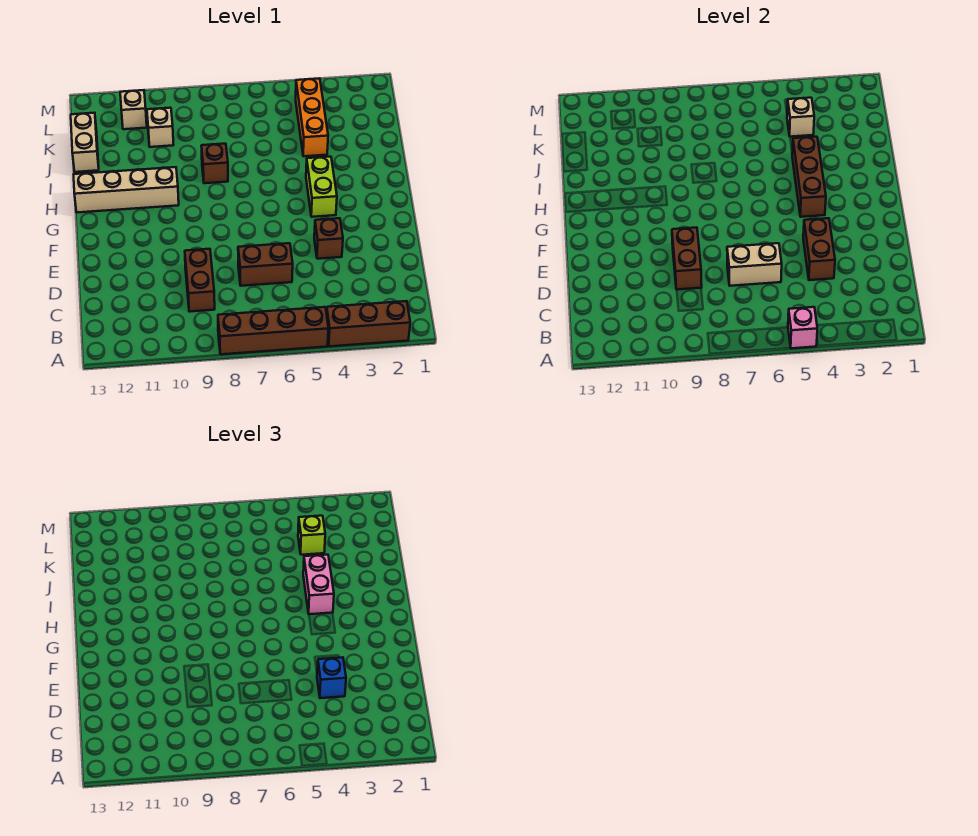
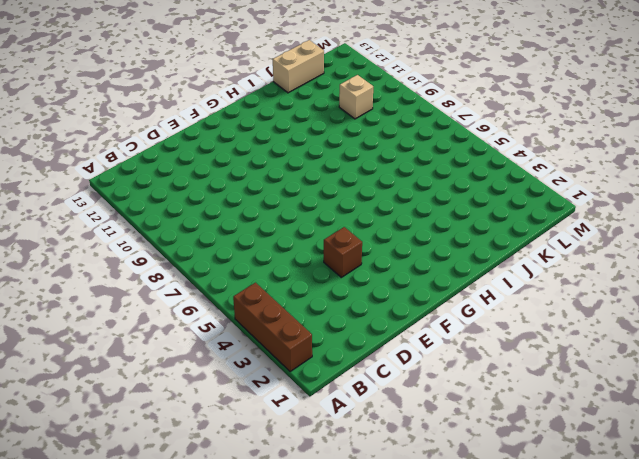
none -> brown brick A5:A8 level 1
none -> brown brick C9:D9 level 1
none -> brown brick D6:D7 level 1

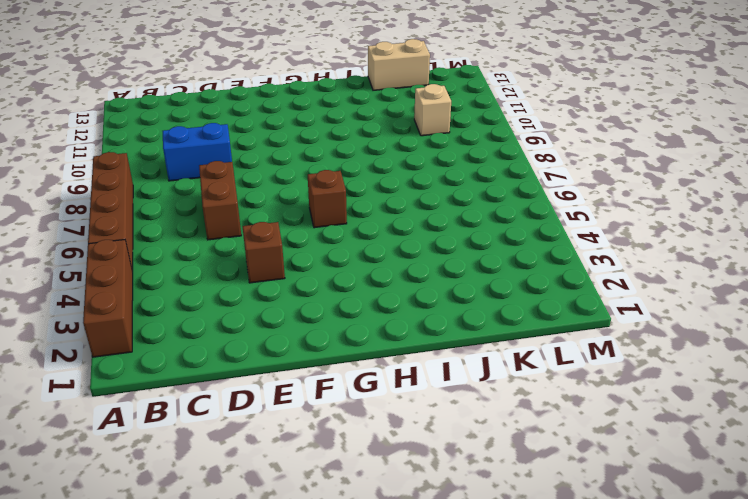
blue brick C9:D9 level 1 -> brown brick C9:D9 level 1
brown brick G6 level 1 -> brown brick I8 level 1
none -> lime brick G4:H4 level 1
none -> tan brick H10:H13 level 1
none -> orange brick J4:L4 level 1

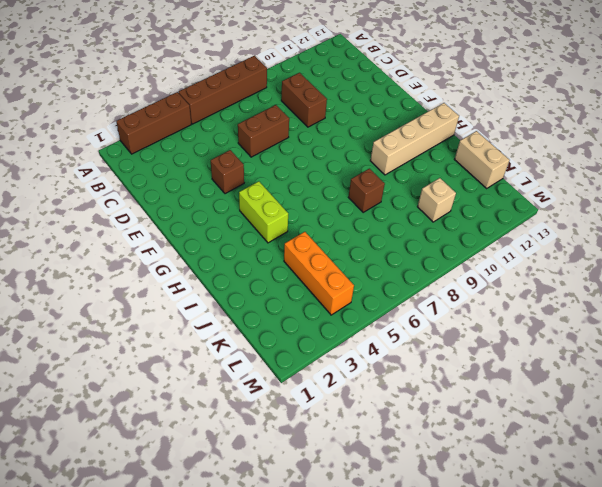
none -> tan brick L11 level 1
none -> pink brick A5 level 2
none -> brown brick D4:E4 level 2

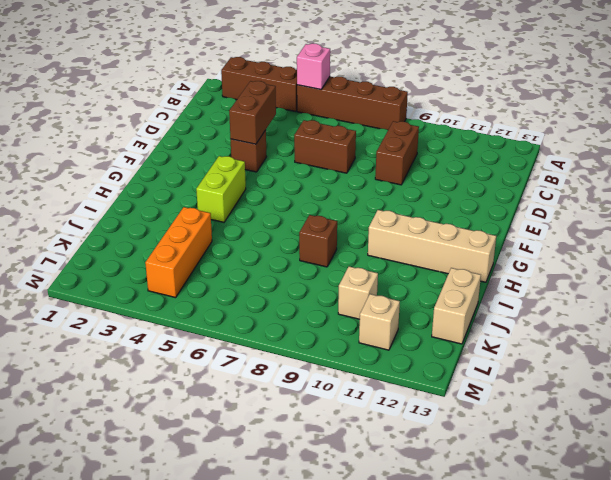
none -> tan brick D6:D7 level 2
none -> brown brick D9:E9 level 2
none -> brown brick G4:I4 level 2

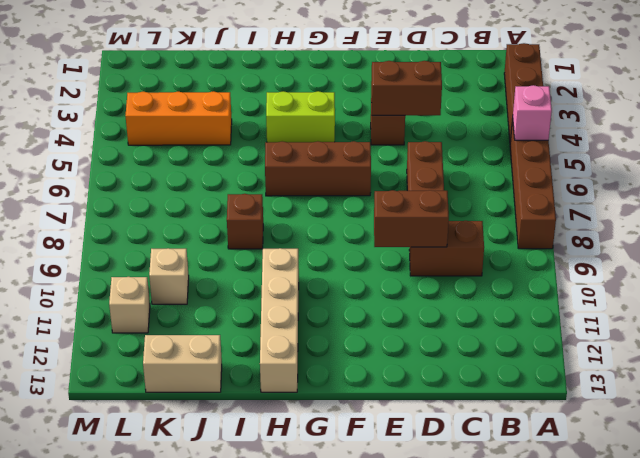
brown brick F6:H6 level 1 -> brown brick G4:I4 level 2
none -> tan brick D6:D7 level 2
none -> tan brick K4 level 2
none -> blue brick D4 level 3

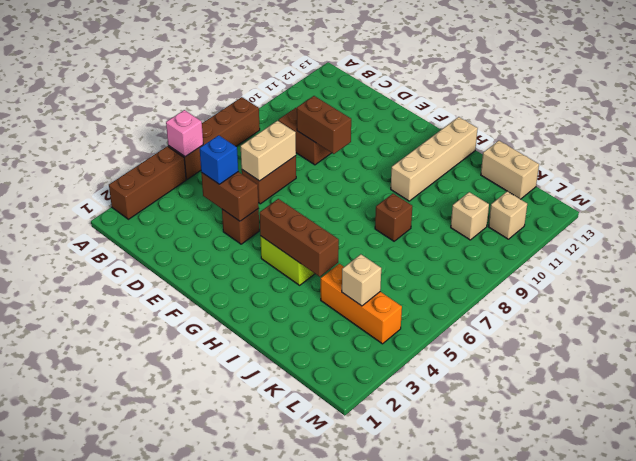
none -> pink brick H4:I4 level 3
none -> lime brick K4 level 3

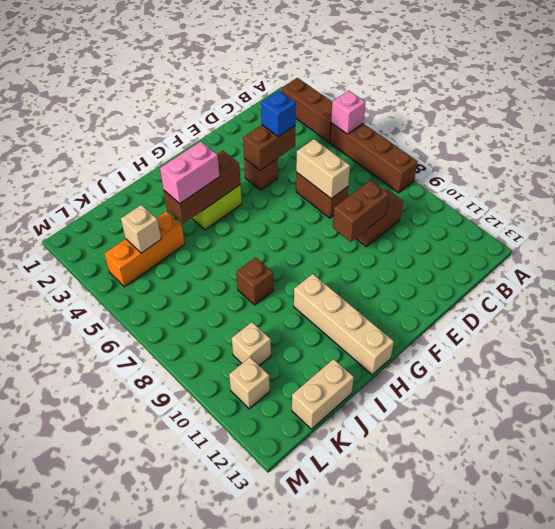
none -> lime brick K4 level 3

